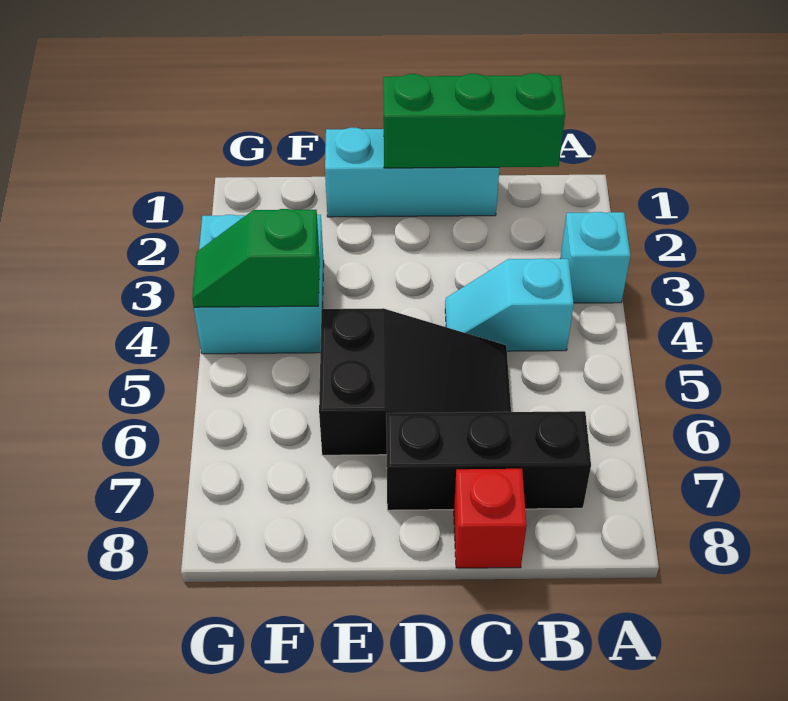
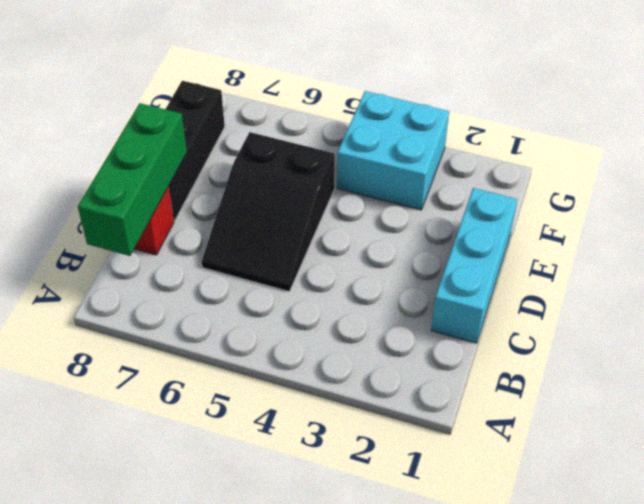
green brick B8:D8 level 2 -> green brick B1:D1 level 2
black brick D8:F8 level 1 -> black brick B7:D7 level 1
none -> cyan brick A3 level 1
none -> cyan slope B4:C4 level 1 top B

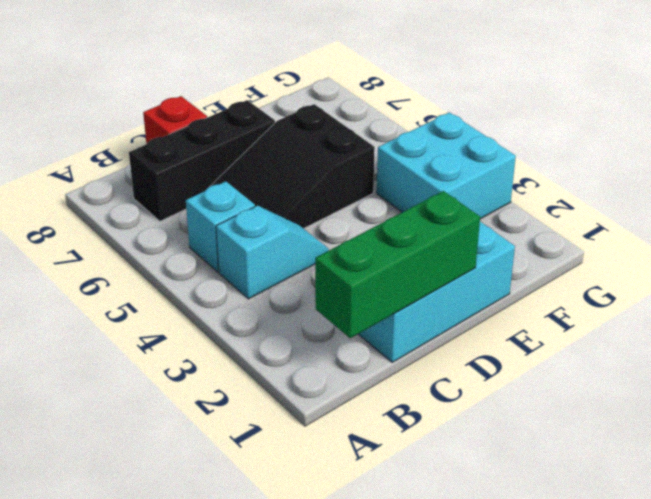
cyan brick B5 level 1 -> cyan brick A3 level 1
none -> green slope F4:G4 level 2 top F

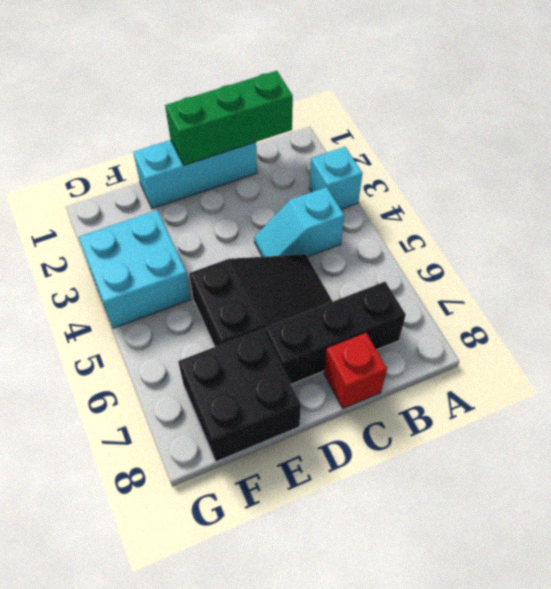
black brick E7:F8 level 1 -> none
none -> green slope F4:G4 level 2 top F

